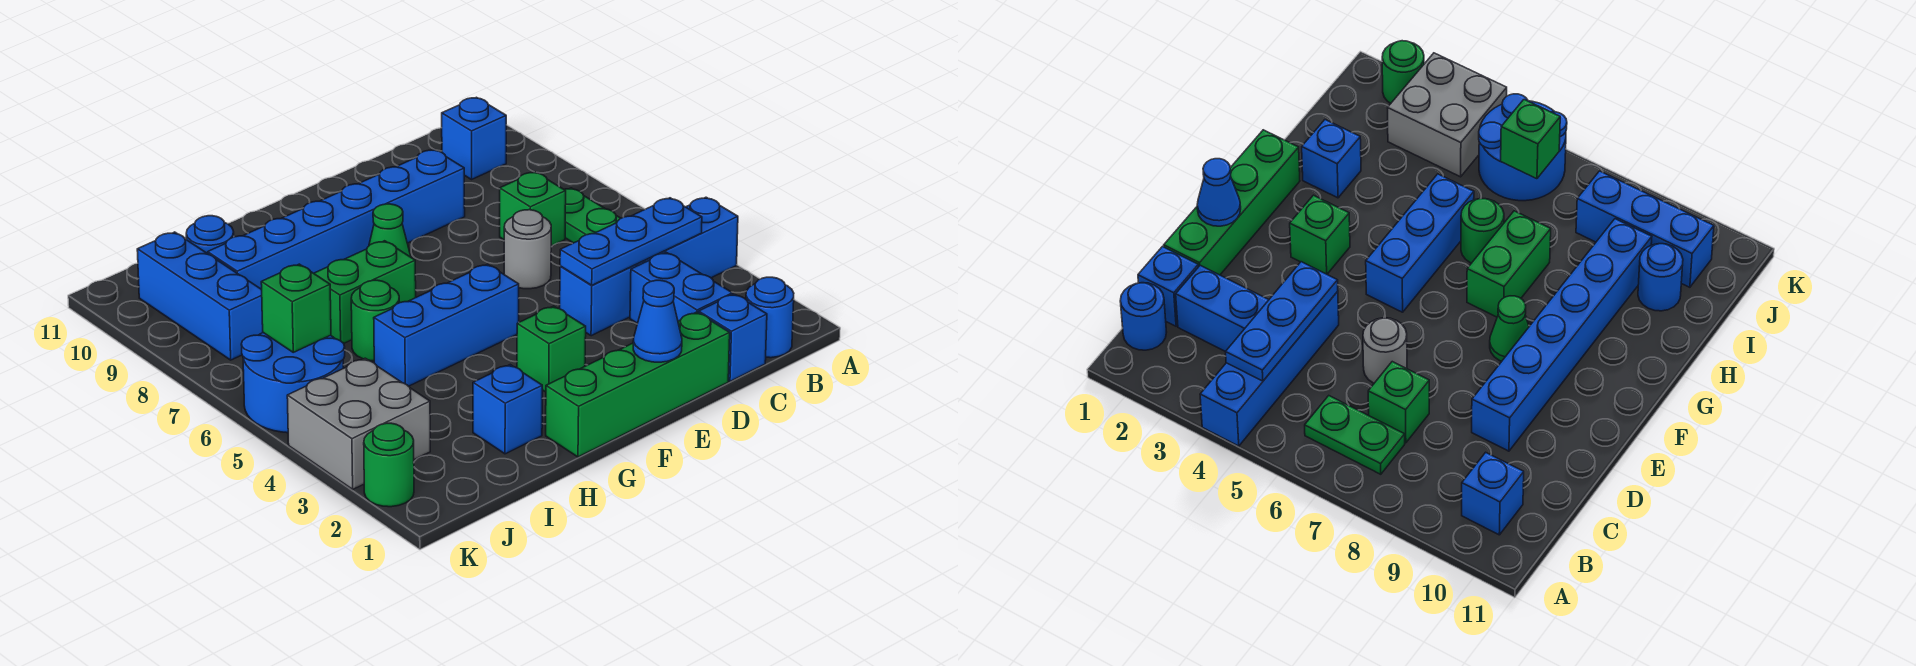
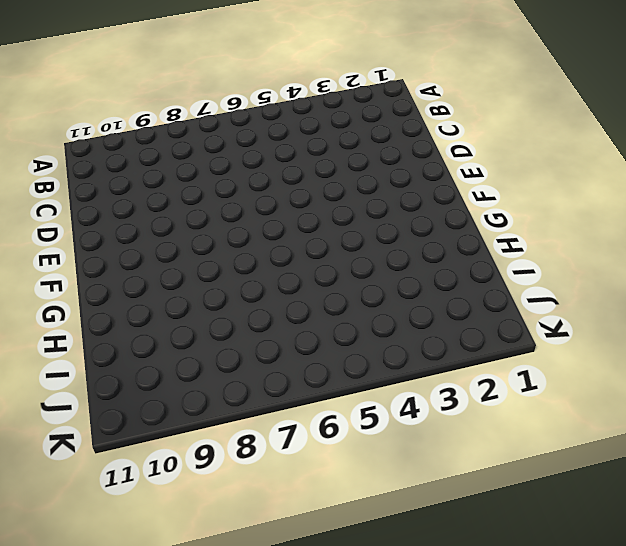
none -> blue brick A4:D4 level 1
none -> blue round brick B1 level 1
none -> green plate B6:B7 level 1

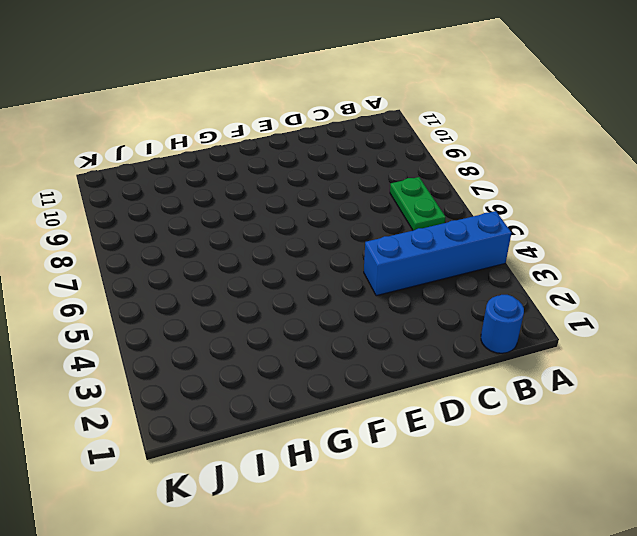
none -> blue brick B10 level 1
none -> blue brick C1 level 1
none -> blue brick C2:C3 level 1

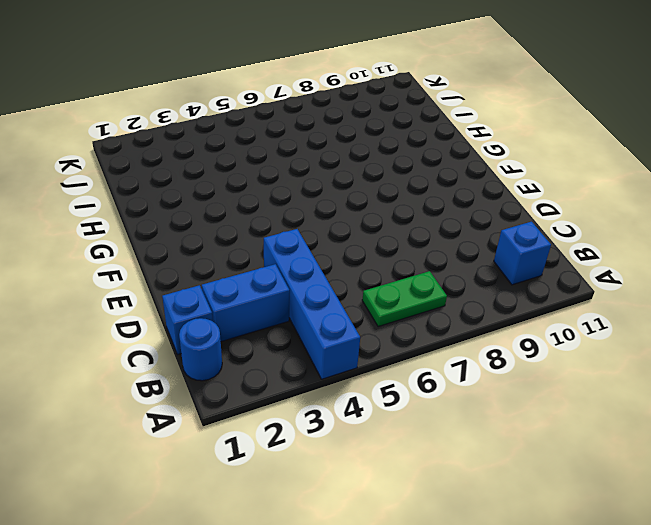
none -> green brick C7 level 1
none -> green brick D1:G1 level 1
none -> grey round brick D6 level 1

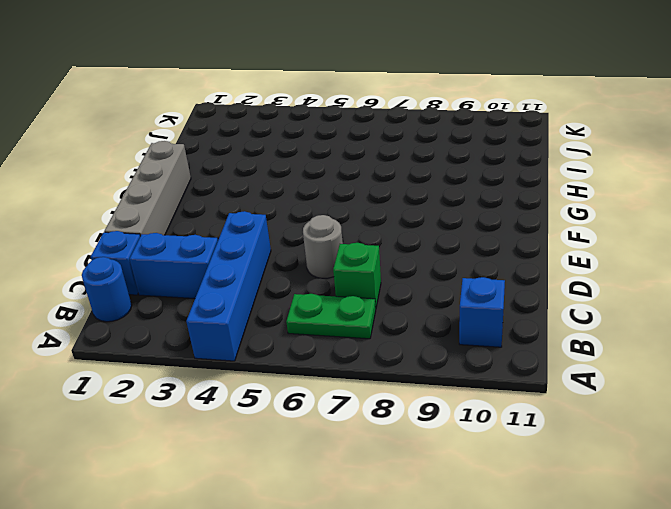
grey brick D1:G1 level 1 -> green brick D1:G1 level 1
none -> blue brick D9:I9 level 1
none -> green brick F3 level 1
none -> blue brick F5:H5 level 1

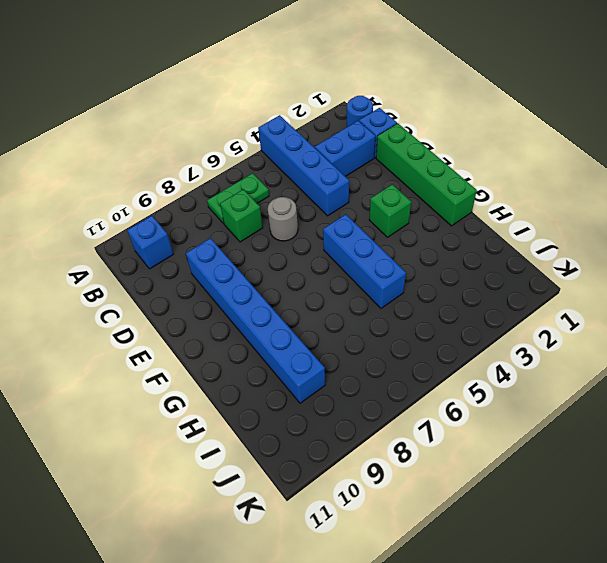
none -> green cone F8 level 1
none -> green brick G7:H7 level 1
none -> blue brick H2 level 1

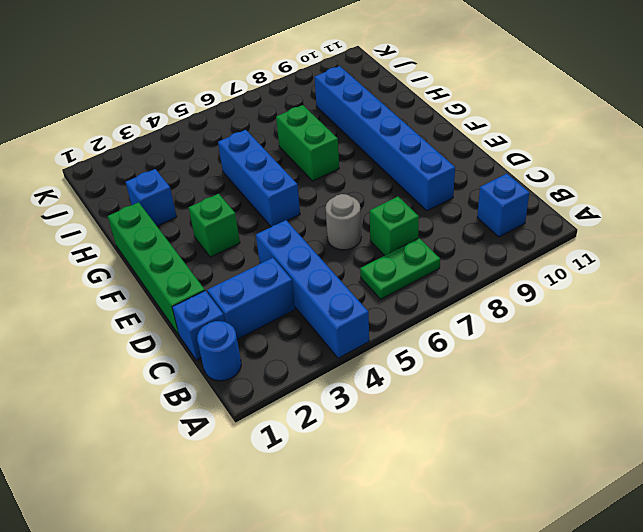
none -> green cone F8 level 1
none -> green round brick H6 level 1
none -> blue round brick I10 level 1

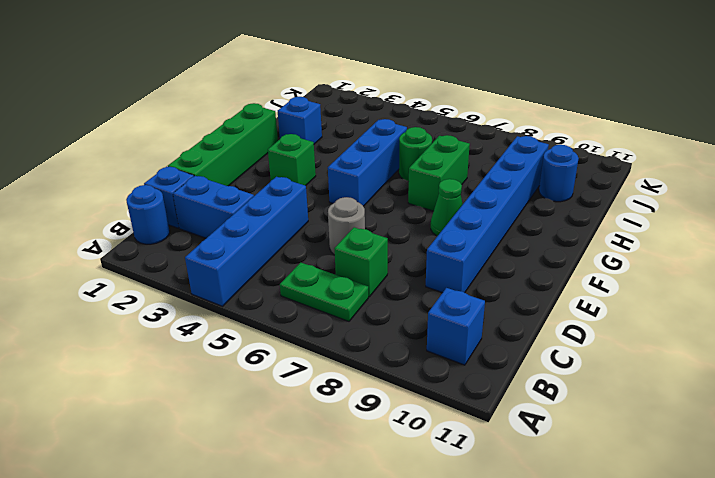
none -> grey brick J3:K4 level 1
none -> blue round brick J5:K6 level 1
none -> blue brick J8:J10 level 1

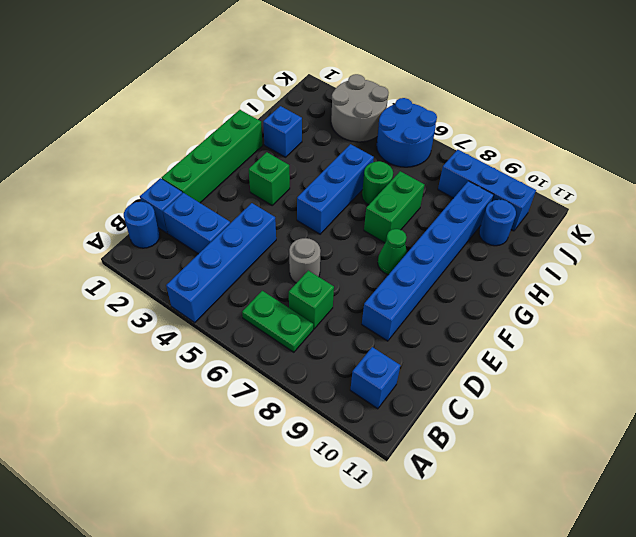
grey round brick J3:K4 level 1 -> grey brick J3:K4 level 1
none -> green round brick K2 level 1
none -> blue plate B4:D4 level 2
none -> blue cone E1 level 2

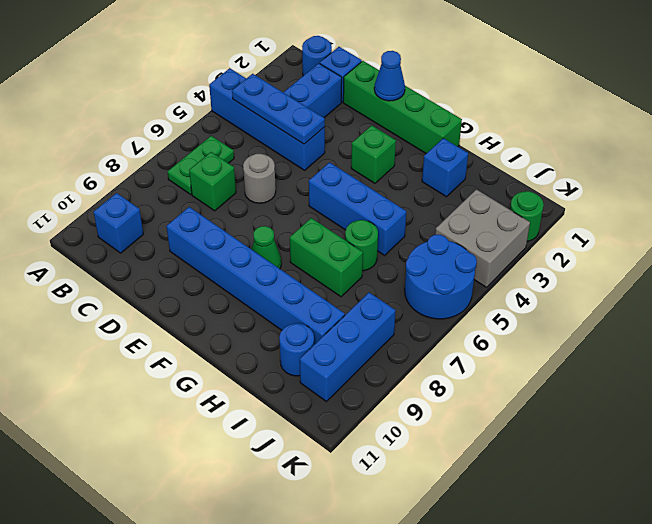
none -> green brick J6 level 2

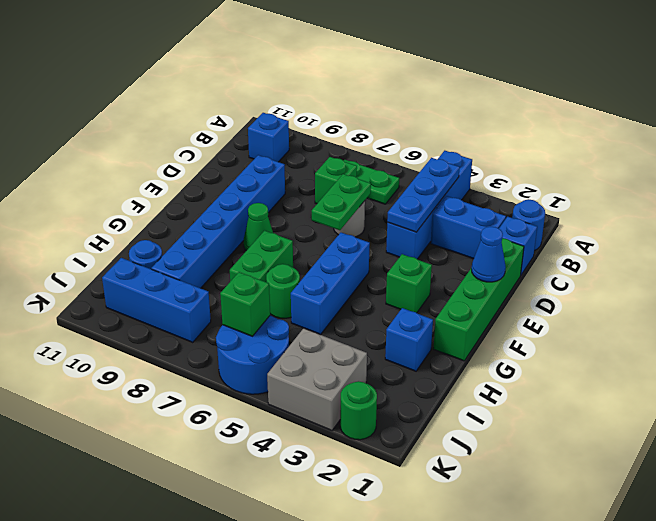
green plate D6:E6 level 2 -> none

